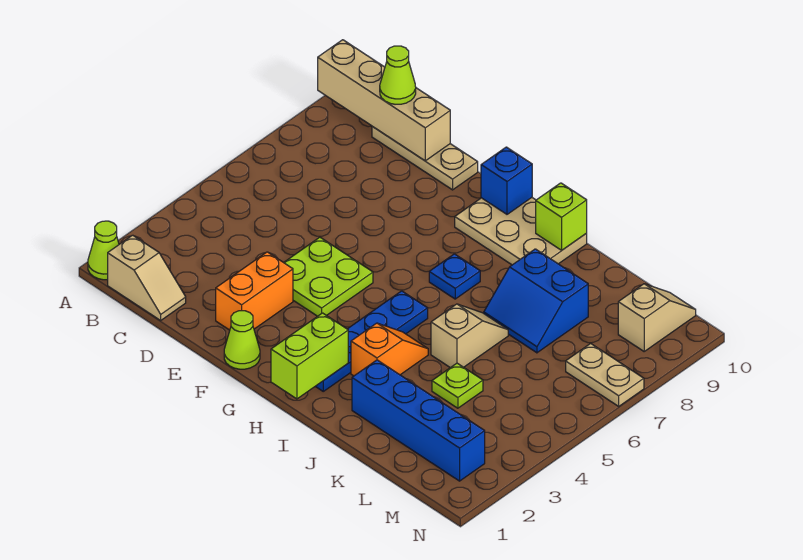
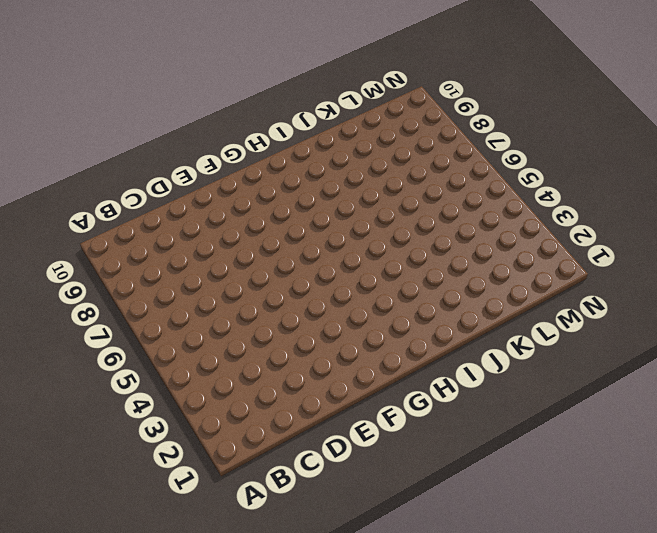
none -> lime cone A1 level 1
none -> tan slope B1:C1 level 1 top B
none -> tan plate C10:E10 level 1

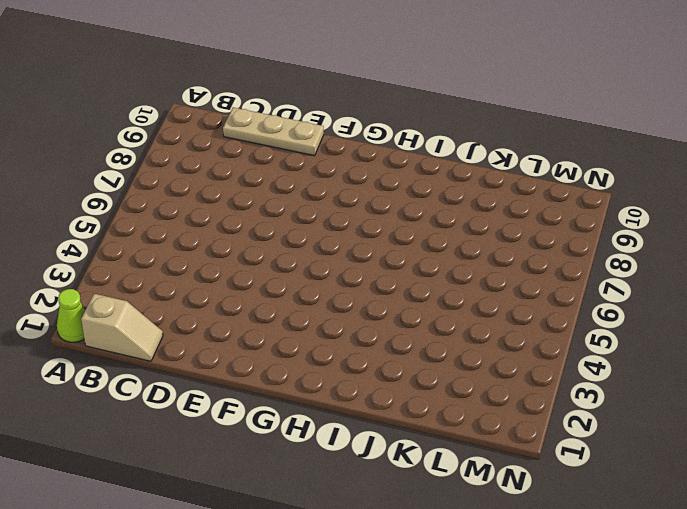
none -> orange brick E2:E3 level 1
none -> lime plate E4:F5 level 1
none -> lime cone F1 level 1

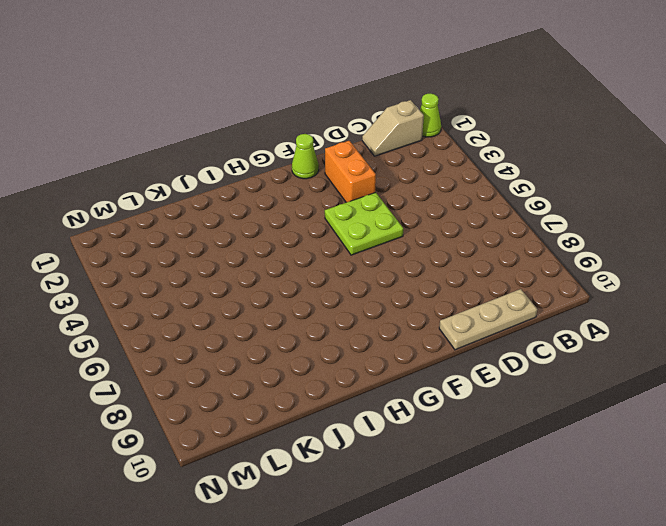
none -> tan plate G9:I10 level 1
none -> blue plate H2:H5 level 1
none -> blue plate H7 level 1

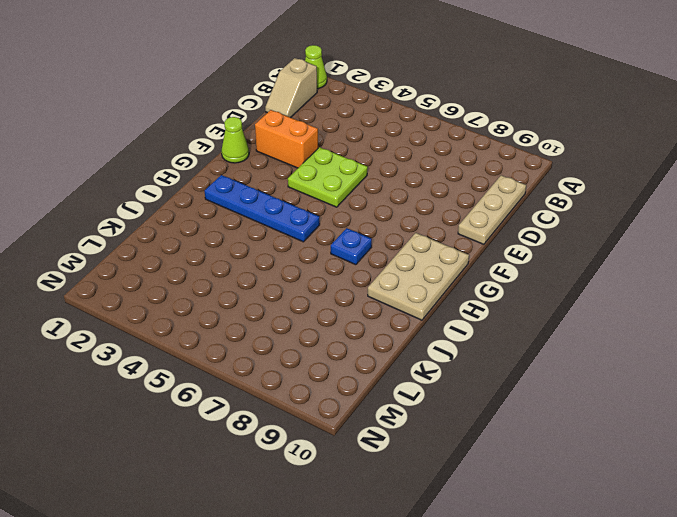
none -> orange slope I3:I4 level 1 top 3
none -> blue brick J2:M2 level 1
none -> tan slope J5:J6 level 1 top 5

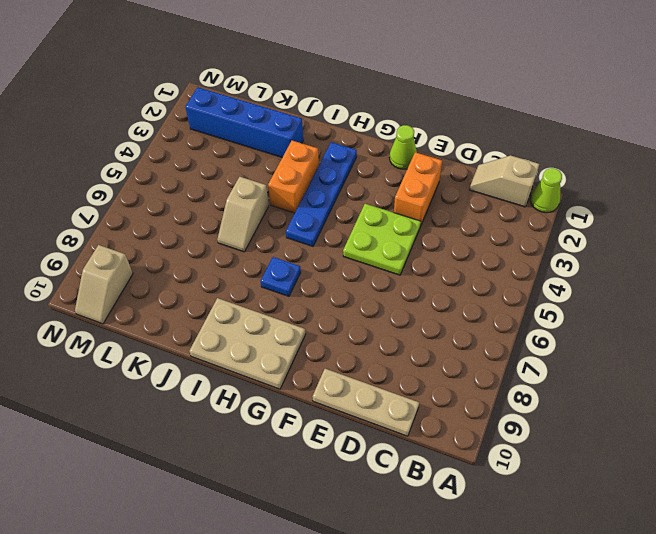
orange brick I3:I4 level 1 -> orange slope I3:I4 level 1 top 3
none -> blue slope J7:K8 level 1 top 8
none -> lime plate K4 level 1
none -> tan plate M7:N7 level 1

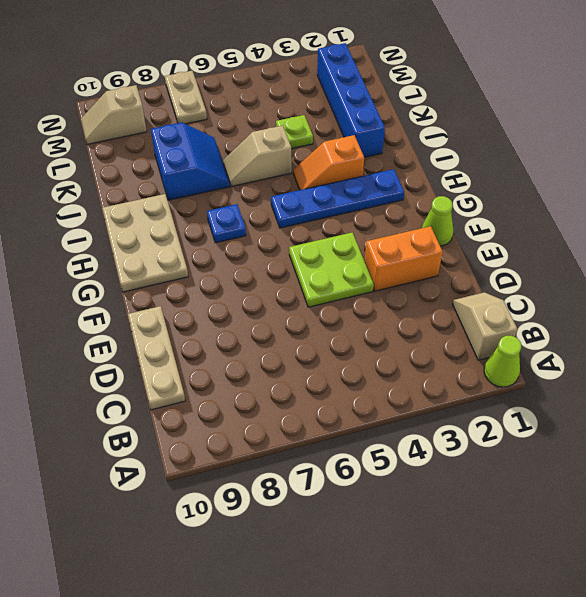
none -> tan brick A10:D10 level 2
none -> blue brick G10 level 2
none -> lime brick H1:H2 level 2

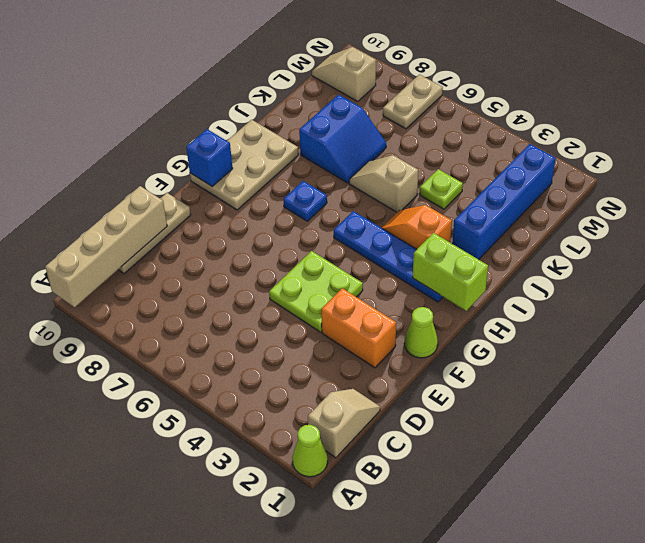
none -> lime brick I10 level 2
none -> lime cone C10 level 3

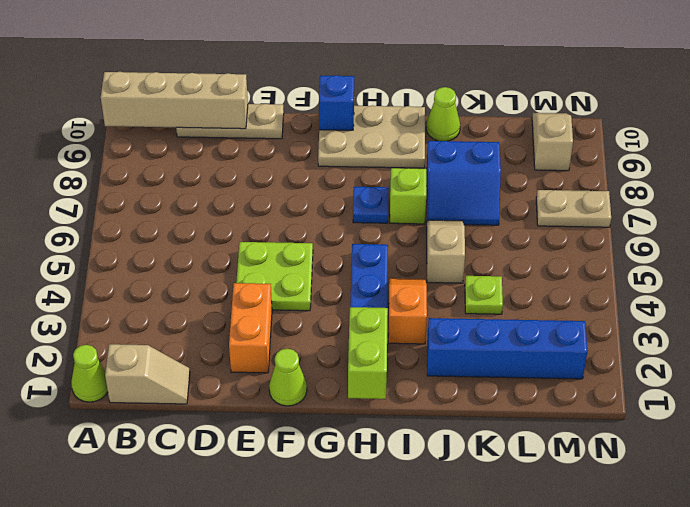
lime brick I7 level 1 -> lime brick I10 level 2
lime cone J10 level 1 -> lime cone C10 level 3

